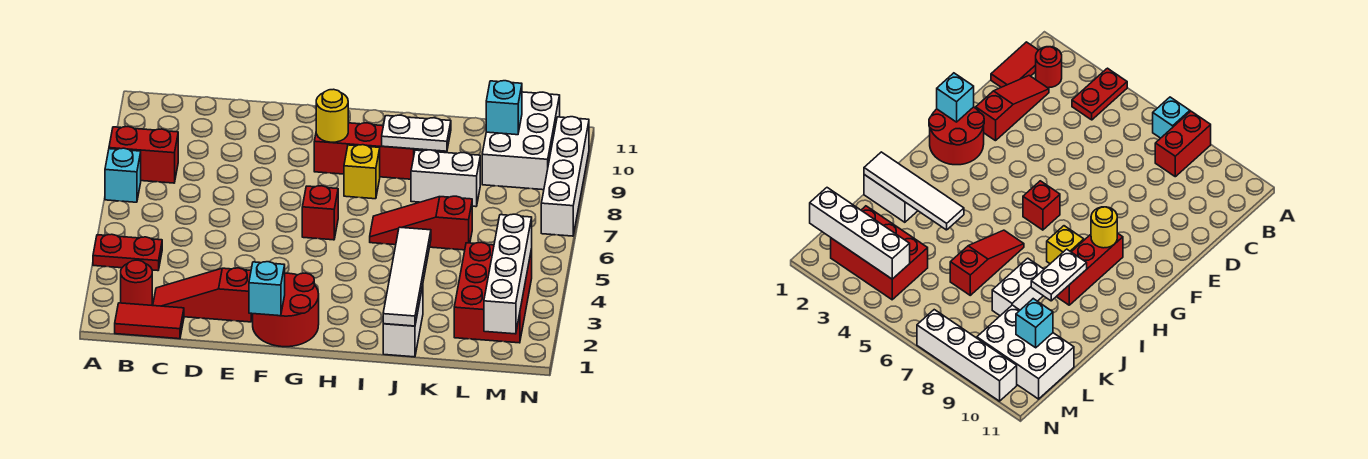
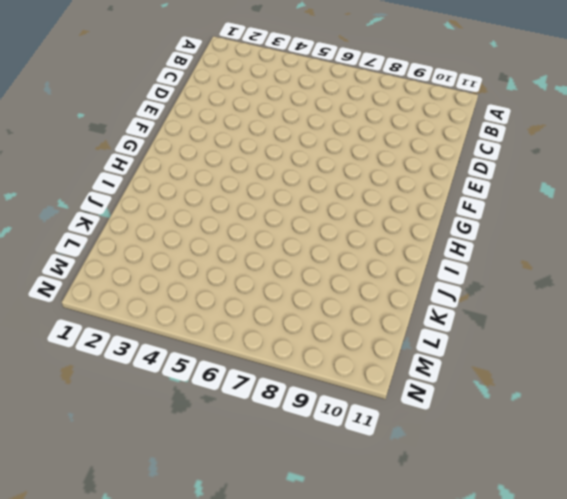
none -> red plate A4:B4 level 1
none -> cyan brick A7 level 1
none -> red brick A8:B8 level 1

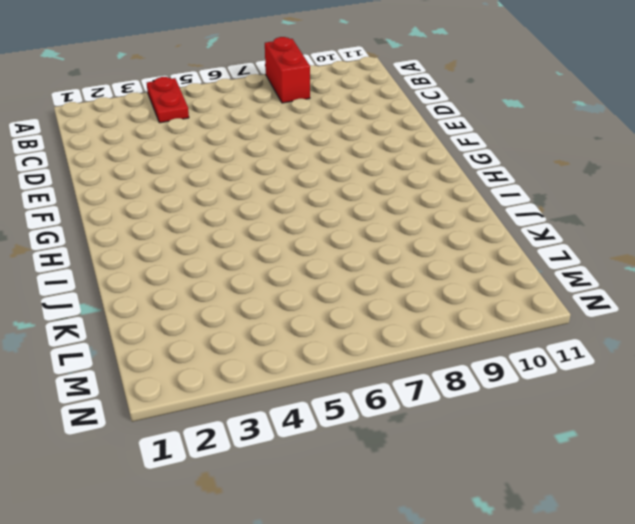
none -> cyan brick A7 level 1
none -> red tile B1:C1 level 1
none -> red round brick B2 level 1

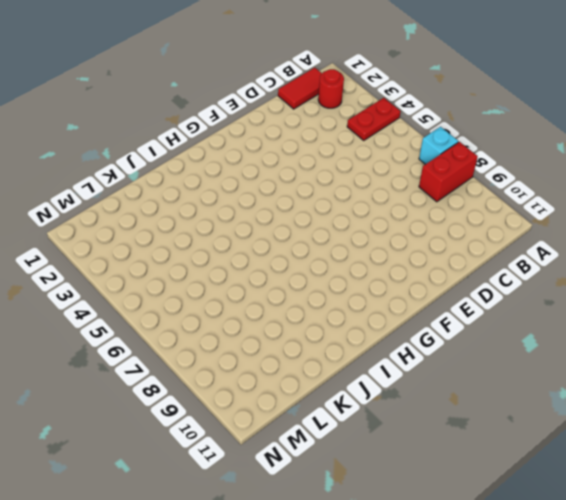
none -> red slope C2:E2 level 1 top E
none -> red round brick F1:G2 level 1
none -> red brick G6 level 1

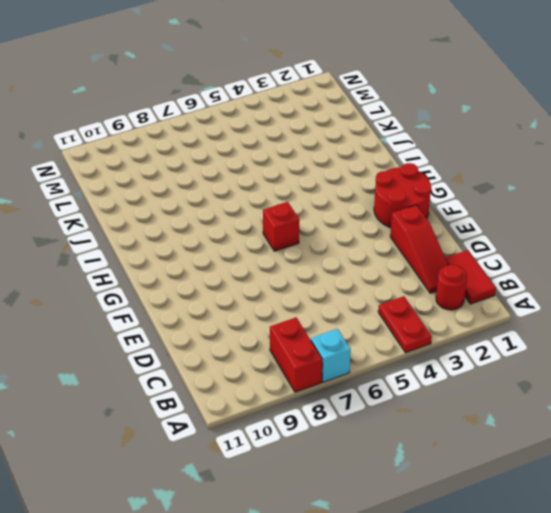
none -> red brick G9:I9 level 1
none -> yellow brick H8 level 1
none -> red slope I6:K6 level 1 top K

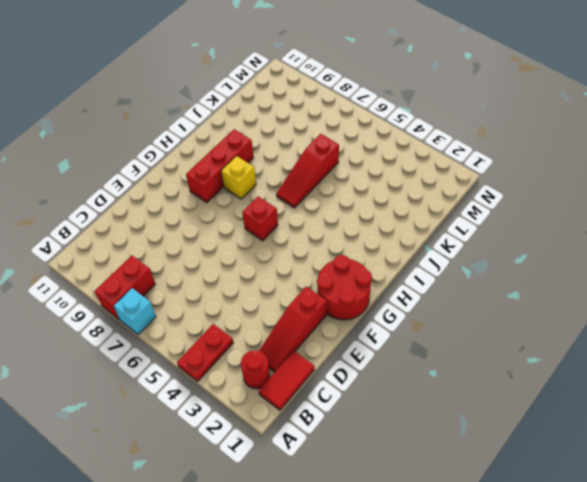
none -> white brick J1:J2 level 1
none -> white brick J8:K8 level 1
none -> red brick L2:M4 level 1

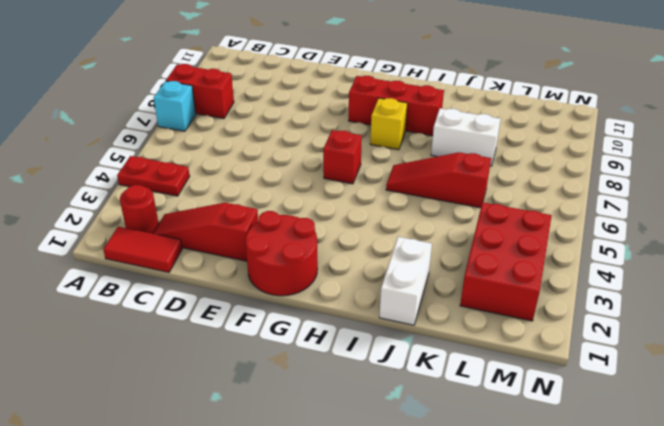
none -> white brick L9:M11 level 1
none -> white brick N7:N10 level 1
none -> cyan brick F1 level 2

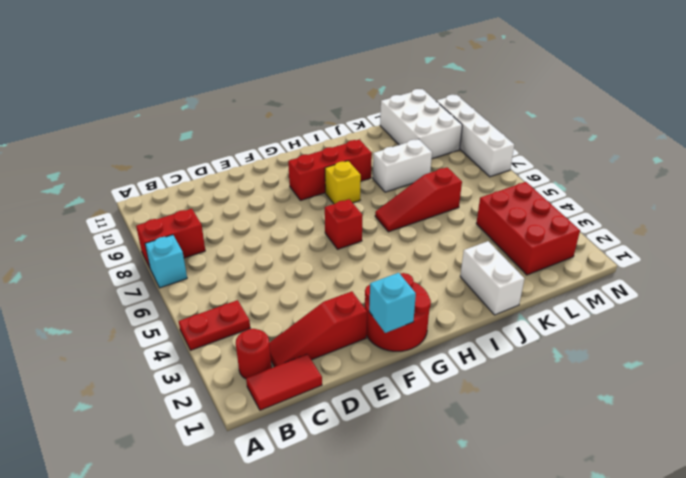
none -> yellow round brick G9 level 2
none -> white plate I9:J9 level 2
none -> white tile J1:J4 level 2

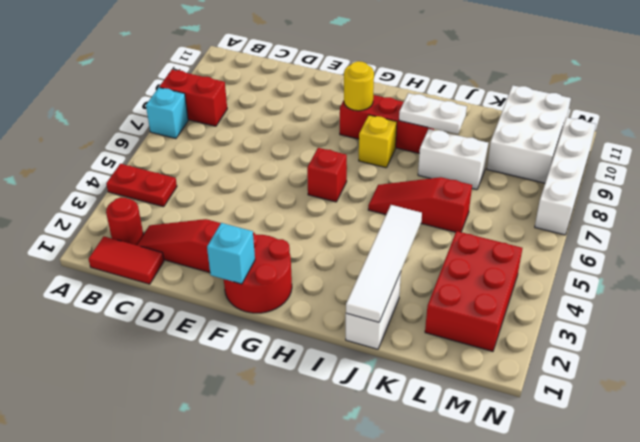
none -> cyan brick L10 level 2
none -> white brick M1:M4 level 2

